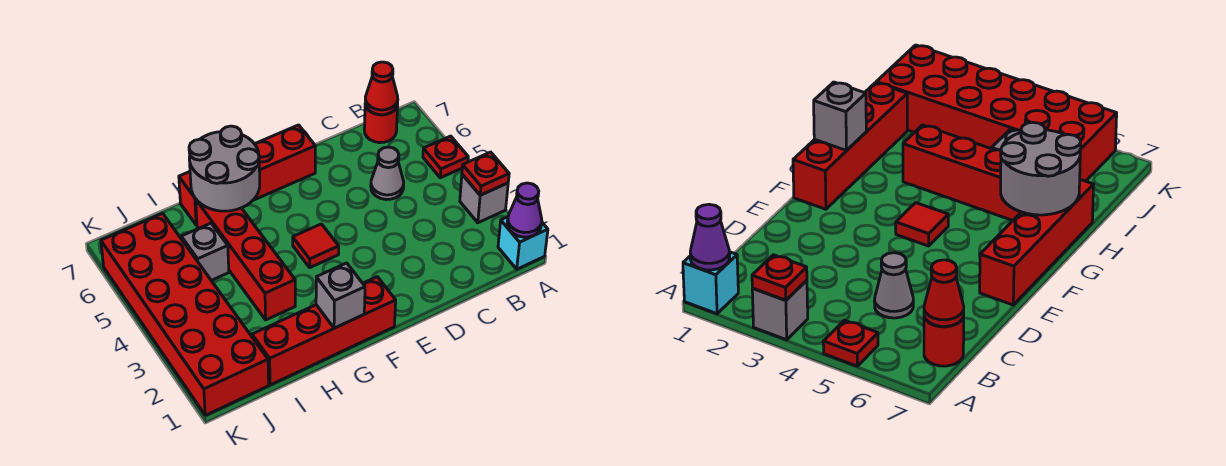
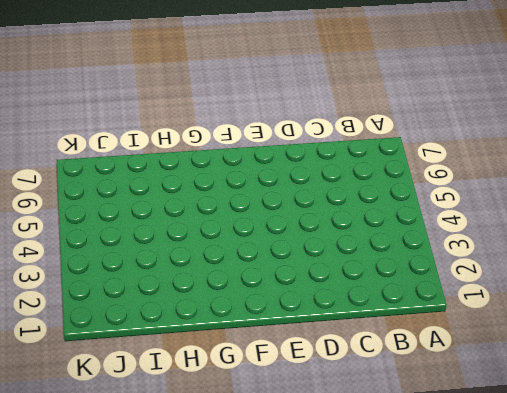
none -> cyan brick A1 level 1
none -> grey brick A3 level 1
none -> red plate A5 level 1

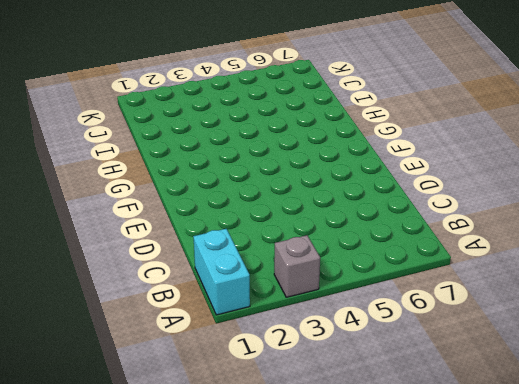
cyan brick A1:B1 level 1 -> cyan brick A1 level 1
none -> red plate A5 level 1
none -> red round brick B7 level 1
none -> grey cone C5 level 1

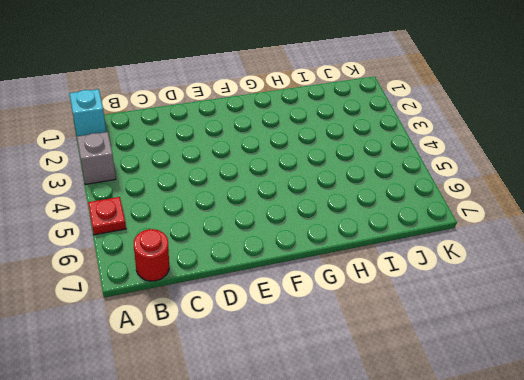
none -> grey cone C5 level 1
none -> red brick E7:H7 level 1
none -> red brick F1:I1 level 1

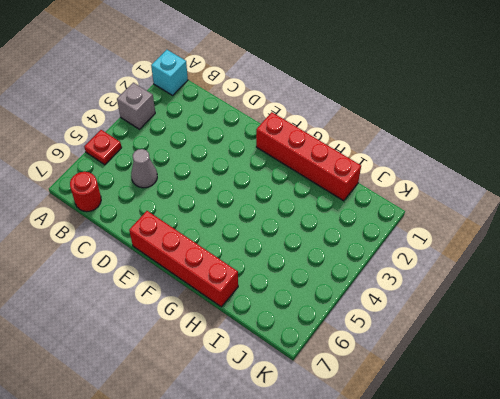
none -> red tile F4 level 1
none -> red brick H3:H6 level 1
none -> grey brick I5 level 1

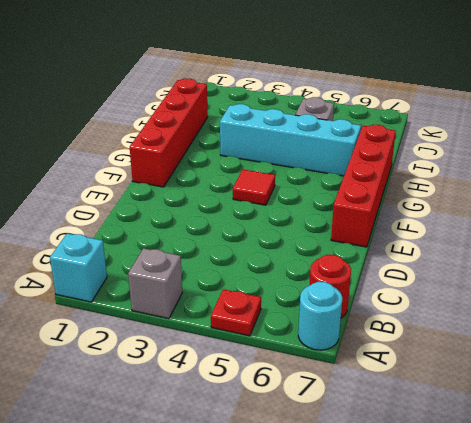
cyan round brick A7 level 1 -> none
cyan brick H3:H6 level 1 -> red brick H3:H6 level 1
none -> grey cone C5 level 1
none -> red brick J1:K6 level 1
none -> purple cone A1 level 2

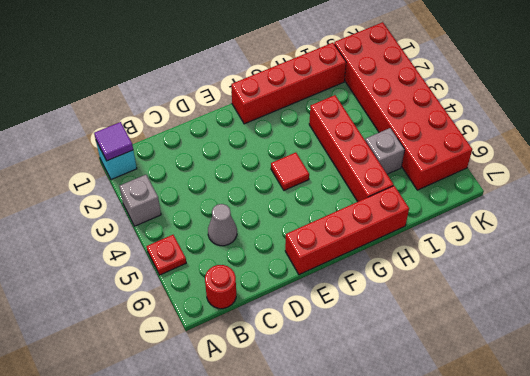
purple tile A1 level 2 -> purple cone A1 level 2
none -> red plate A3 level 2
none -> red cone B7 level 2
none -> grey brick G1 level 2

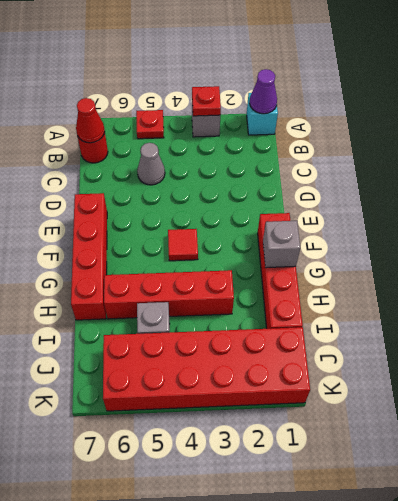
none -> grey round brick G6:H7 level 2

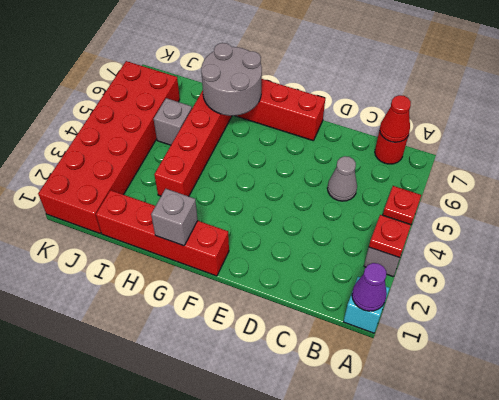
none -> red tile F4 level 1

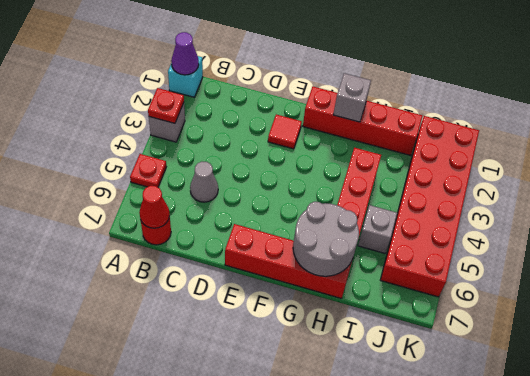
red tile E2 level 1 -> red tile F4 level 1

